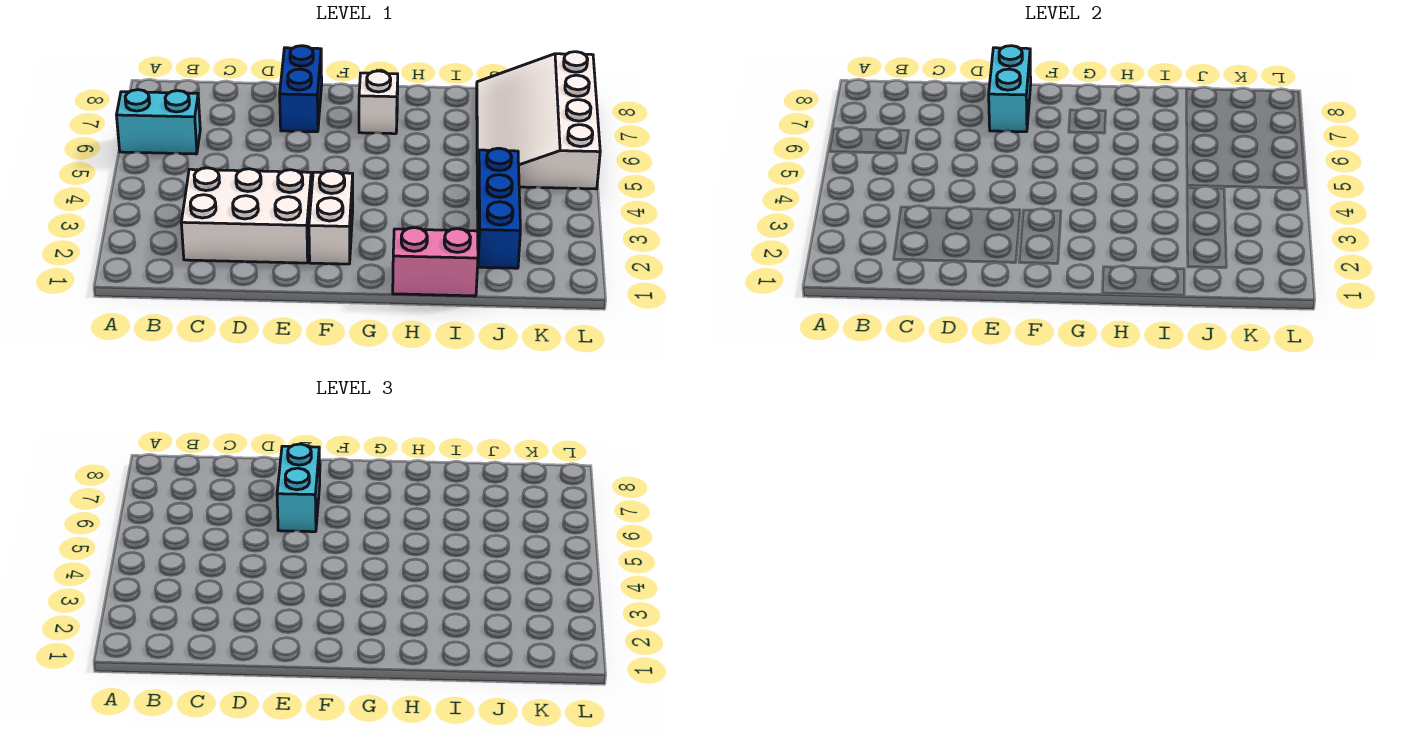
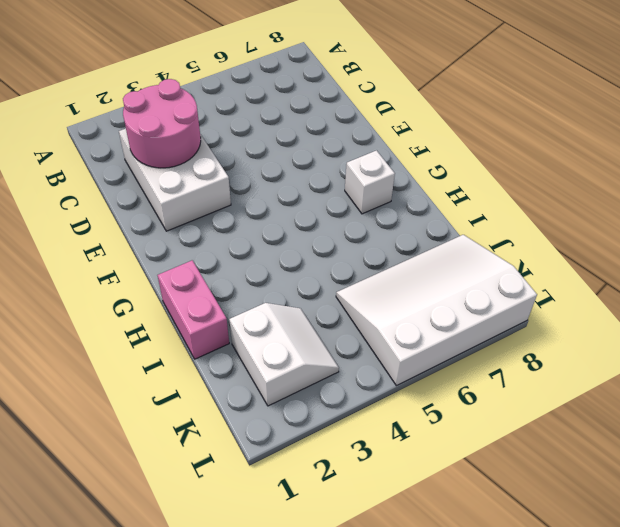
pink round brick C2:D3 level 2 -> none
white slope J2:K3 level 1 top 2 -> blue brick J2:J4 level 1
none -> cyan brick A6:B6 level 1
none -> blue brick E7:E8 level 1

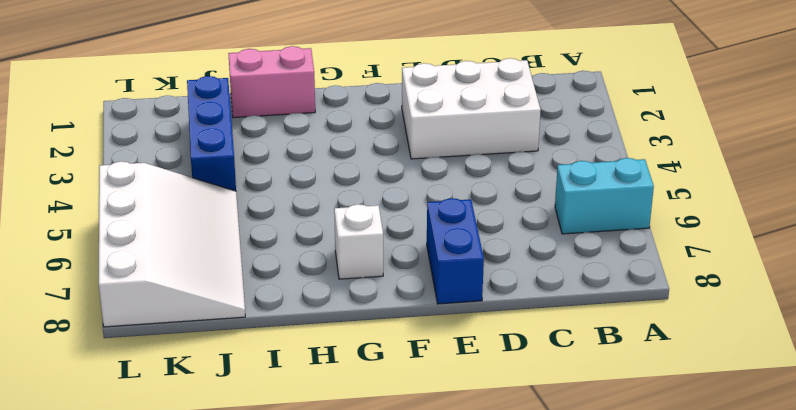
none -> white brick F2:F3 level 1
none -> cyan brick E7:E8 level 2

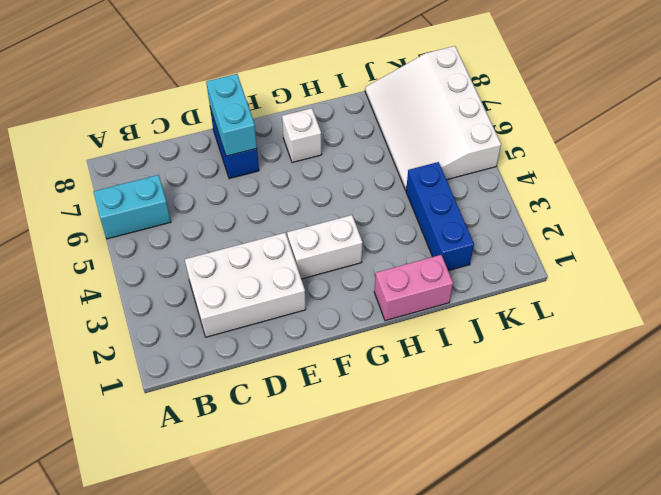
white brick F3:G3 level 1 -> white brick F2:F3 level 1
none -> cyan brick E6:E7 level 3

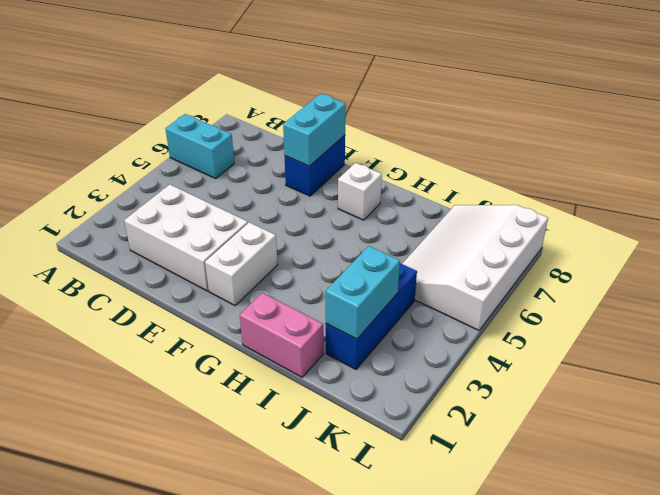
cyan brick J2:J3 level 2 -> cyan brick E6:E7 level 3

